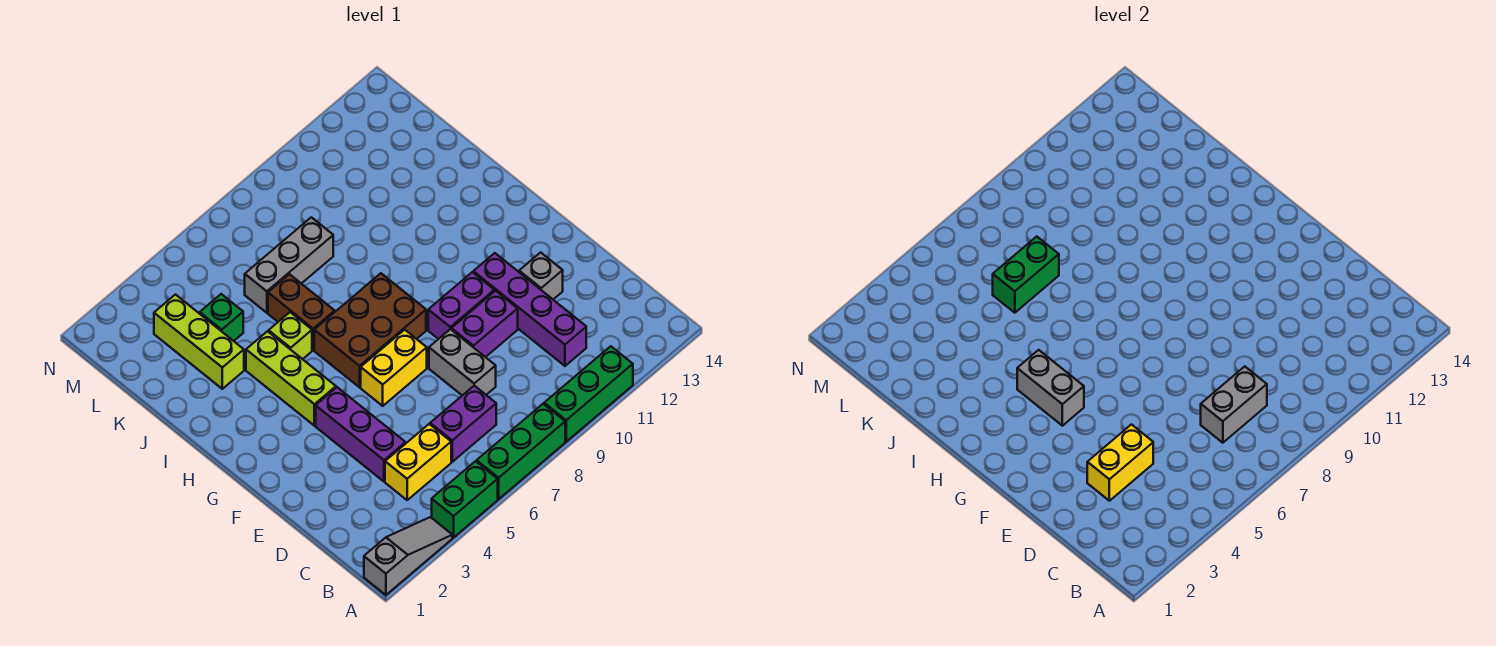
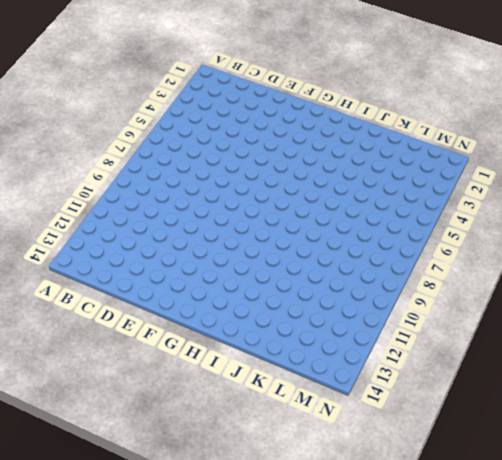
none -> grey slope A1:A3 level 1 top 1
none -> green brick A4:A5 level 1
none -> green brick A6:A8 level 1

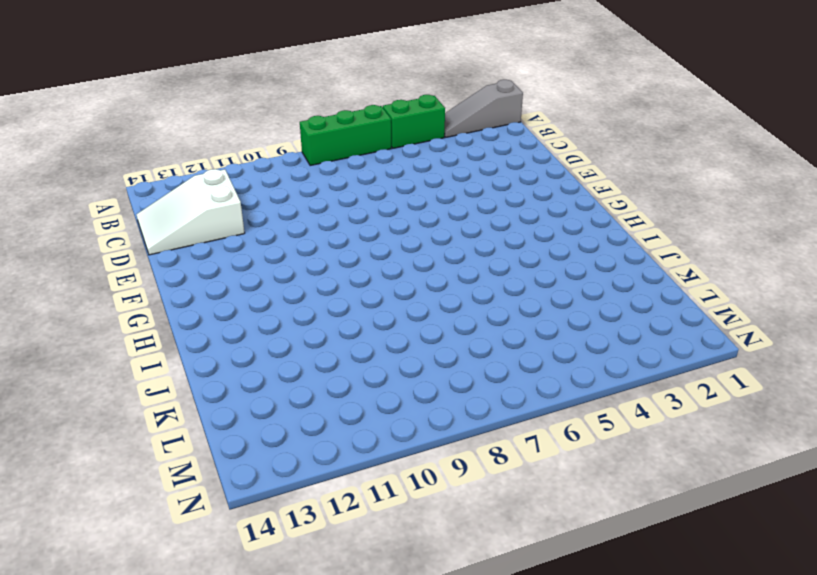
white slope C12:D14 level 1 top 12 -> none
none -> green brick A9:A11 level 1
none -> yellow brick C4:C5 level 1
none -> purple brick C6:C7 level 1

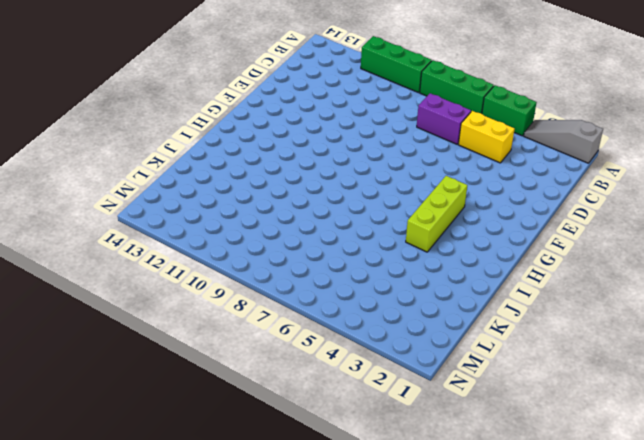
none -> purple brick C11:F11 level 1
none -> purple brick D4:F4 level 1
none -> grey brick D8:E8 level 1

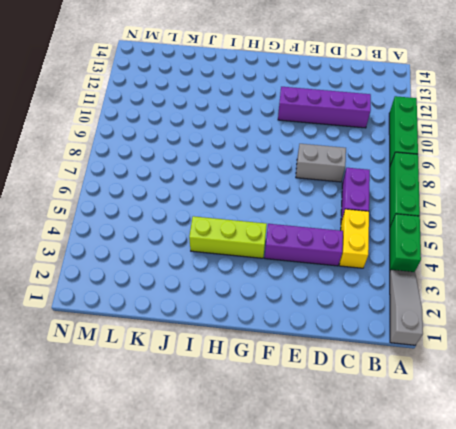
none -> purple brick E9:E10 level 1
none -> grey brick E12 level 1
none -> yellow brick F6:F7 level 1

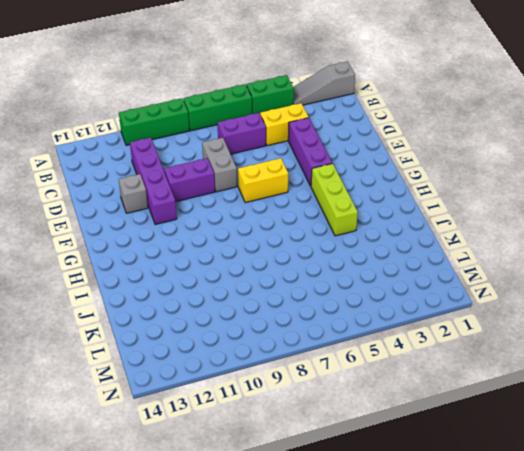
none -> purple brick F9:F10 level 1
none -> brown brick G6:H8 level 1
none -> lime brick I5 level 1

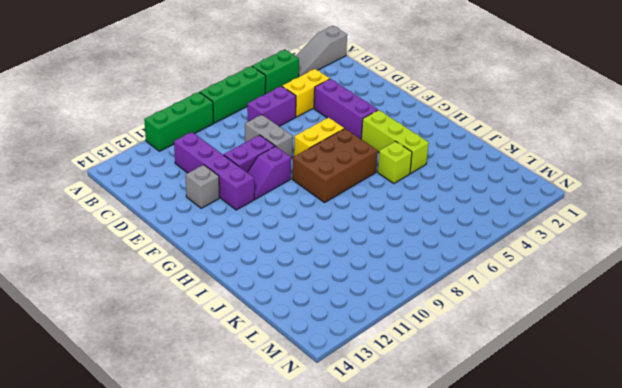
purple slope F9:F10 level 1 top 9 -> purple brick F9:F10 level 1
none -> brown brick I6:J6 level 1
none -> lime brick J3:L3 level 1
none -> green brick K4 level 1

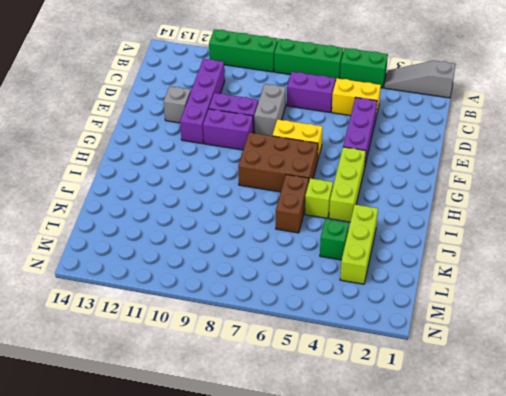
none -> grey brick K6:K8 level 1
none -> grey brick C7:C8 level 2
none -> yellow brick D3:D4 level 2

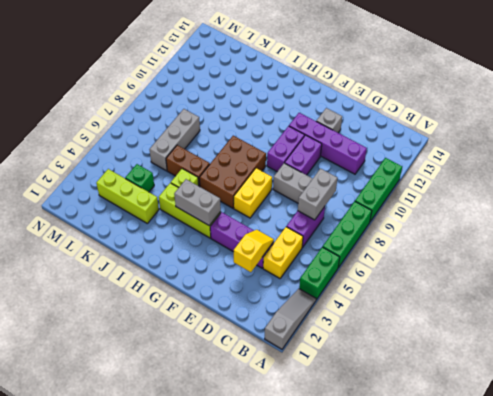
yellow slope D3:D4 level 2 top 3 -> yellow brick D3:D4 level 2
none -> green brick K6:K7 level 2

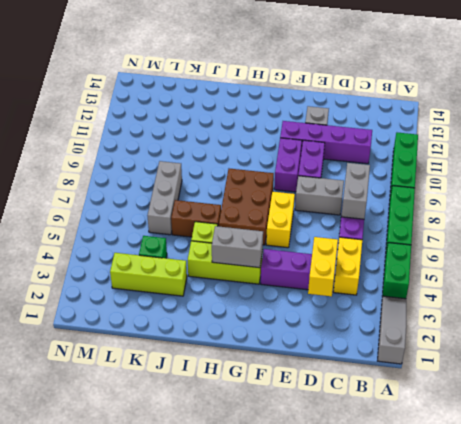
none -> green brick K6:K7 level 2

